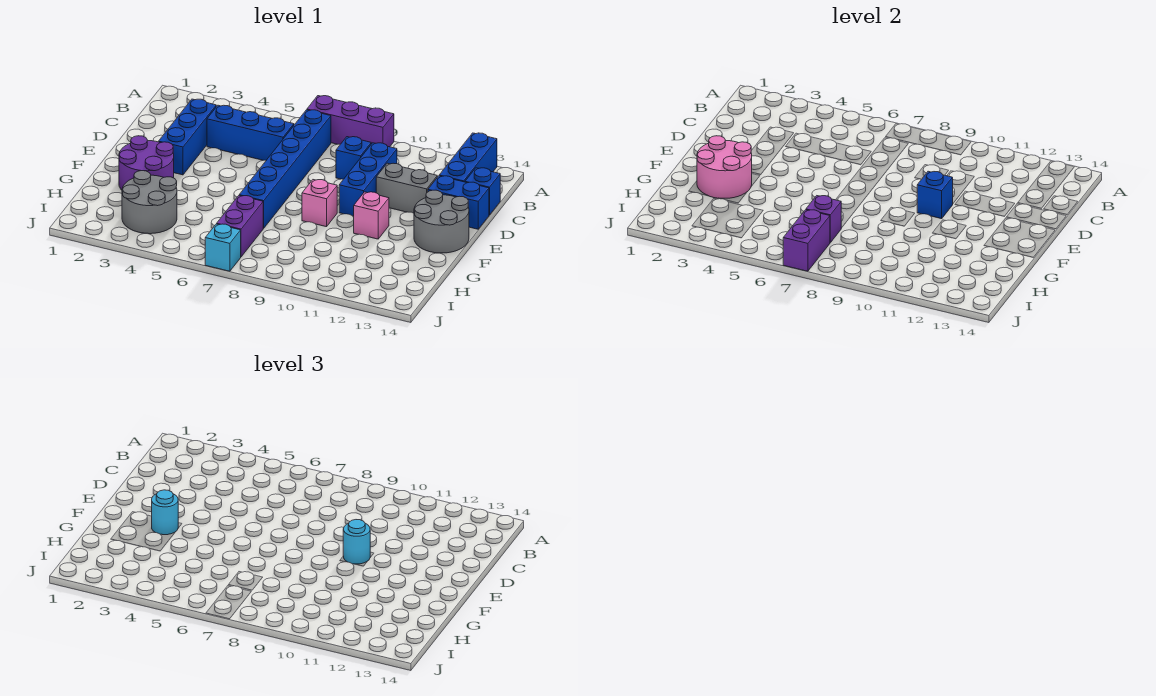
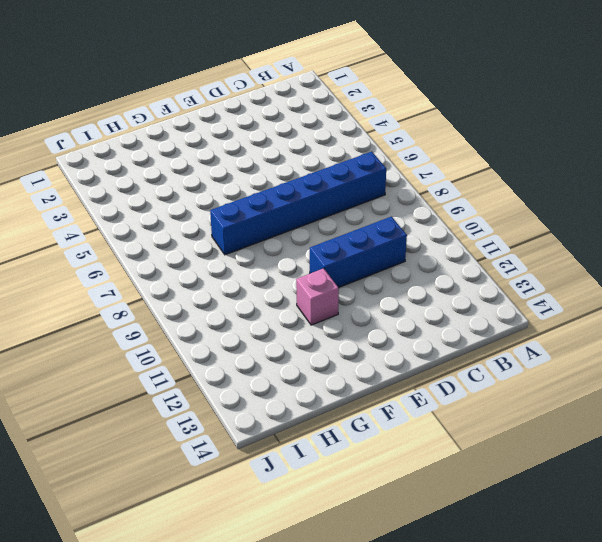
none -> purple brick A7:A9 level 1
none -> blue brick A13:C13 level 1
none -> blue brick C3:E3 level 1

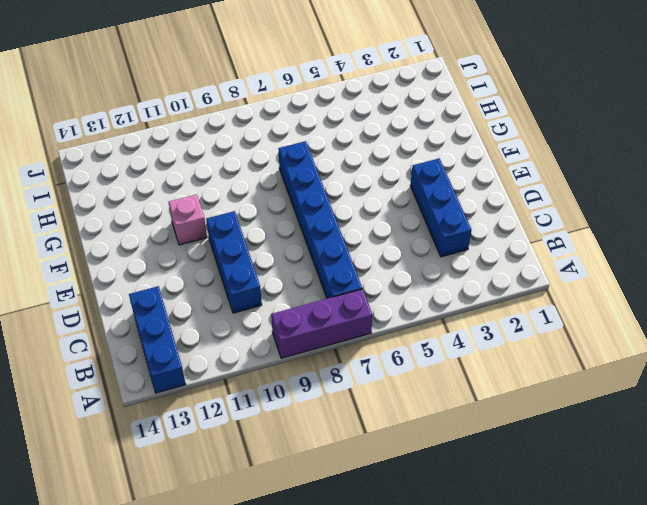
none -> blue brick C4:C6 level 1
none -> blue brick C9 level 1
none -> blue brick C14 level 1

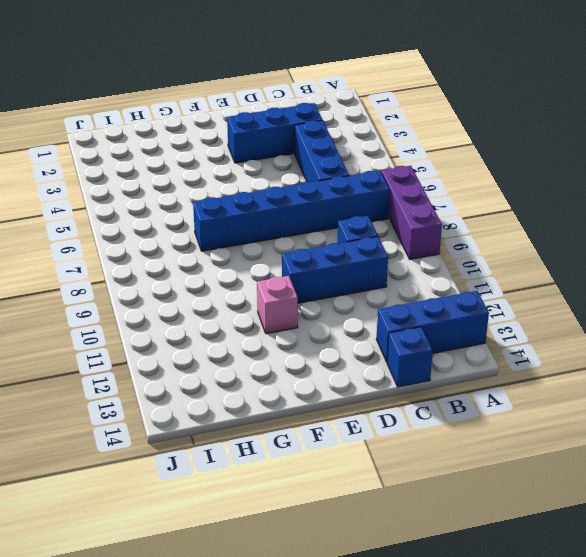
none -> grey brick D11:D12 level 1
none -> blue brick D13:D14 level 1
none -> grey round brick E13:F14 level 1

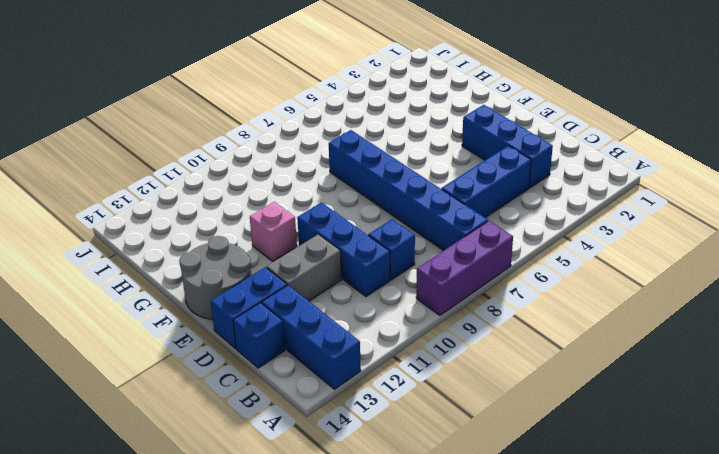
none -> purple round brick F2:G3 level 1
none -> pink brick F9 level 1
none -> grey round brick H3:I4 level 1

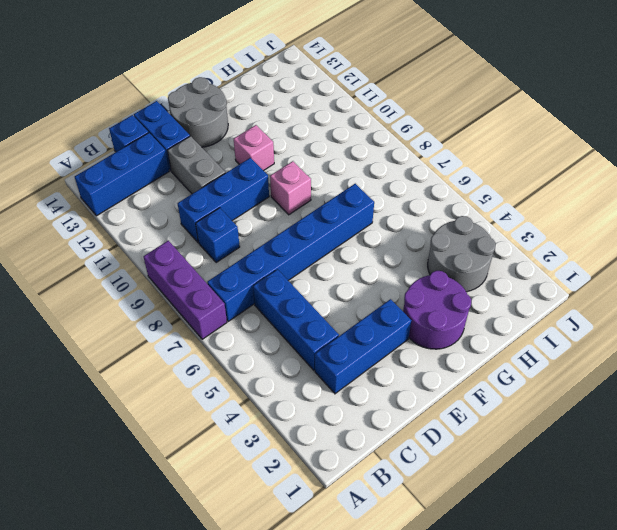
none -> purple brick H7:I7 level 1
none -> cyan brick J7 level 1
none -> blue brick E10 level 2

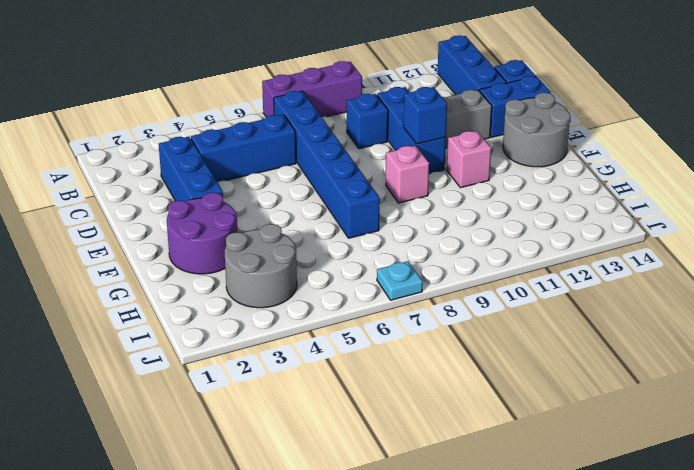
cyan plate J7 level 1 -> cyan brick J7 level 1
none -> purple brick H7:I7 level 1
none -> pink round brick F2:G3 level 2
none -> purple brick H7 level 2

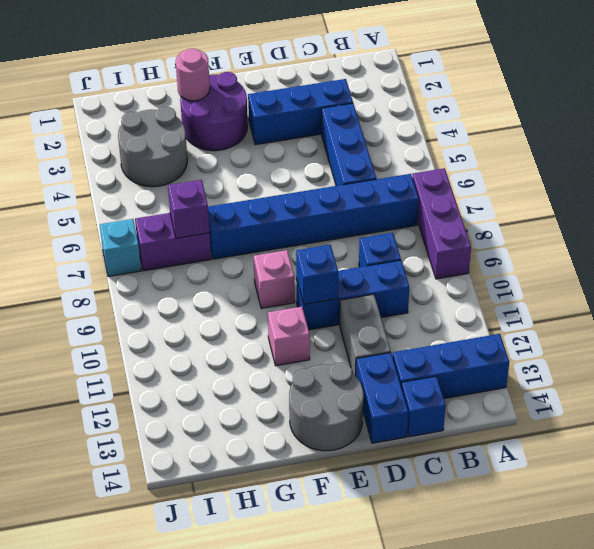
pink round brick G2 level 2 -> pink round brick F2:G3 level 2
none -> purple brick I7:J7 level 2
none -> cyan round brick E10 level 3
none -> cyan round brick F3 level 3

